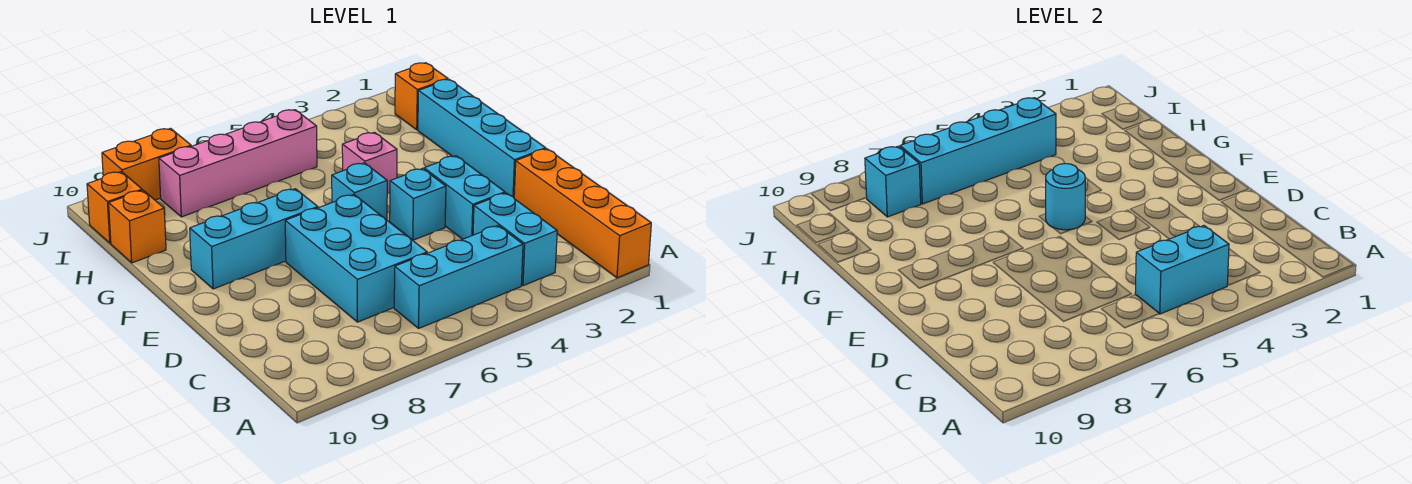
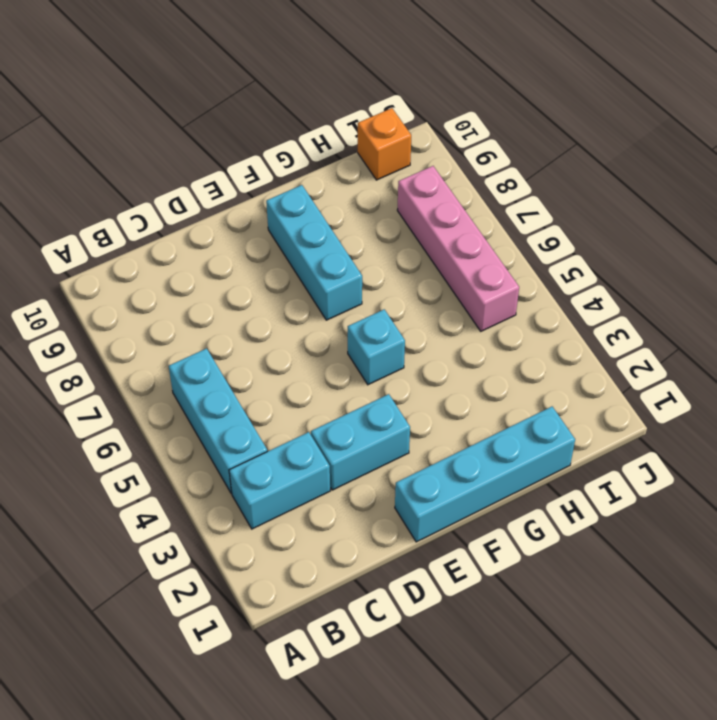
none -> orange brick A1:D1 level 1
none -> cyan brick C6:E7 level 1
none -> cyan brick E4 level 1

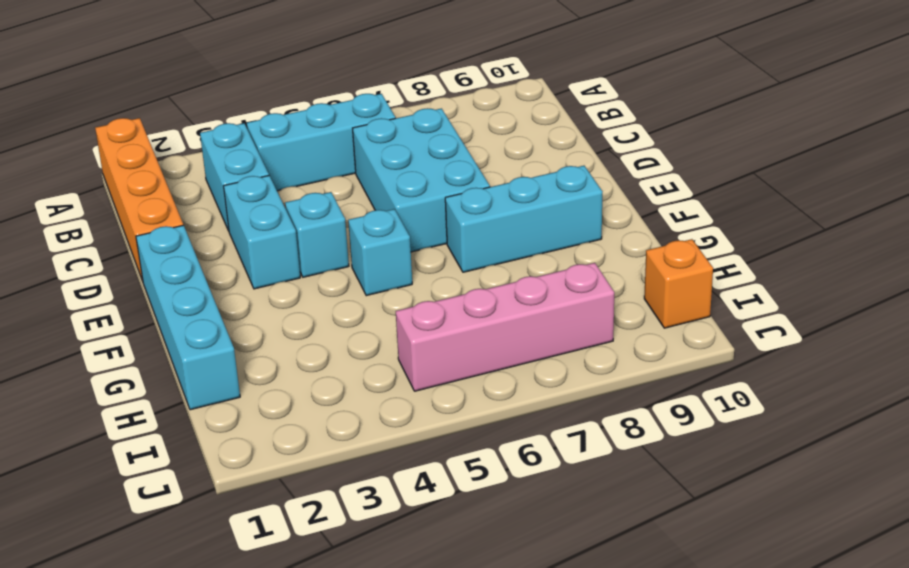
none -> pink brick G4 level 1
none -> orange brick H10 level 1
none -> orange brick I1 level 1

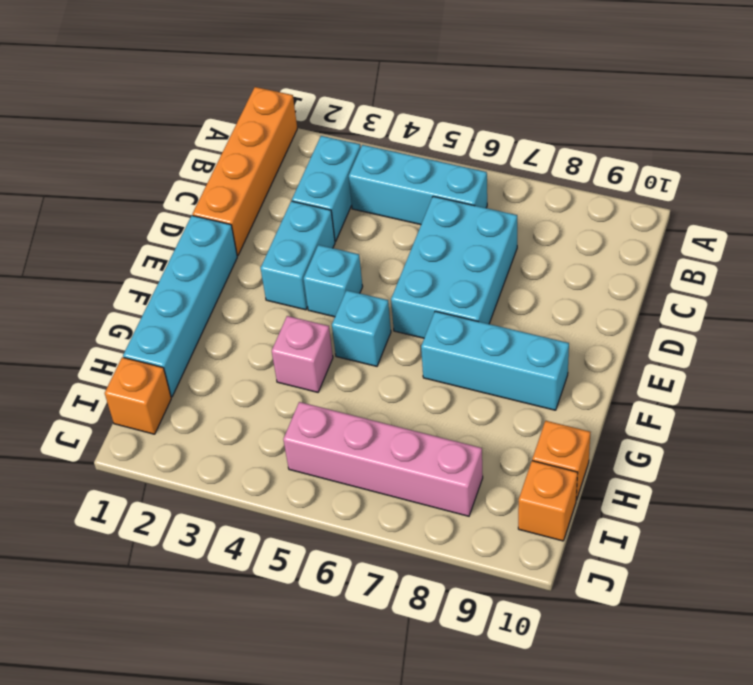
none -> orange brick J8:J9 level 1
none -> cyan brick B4:B5 level 2
none -> cyan round brick F5 level 2

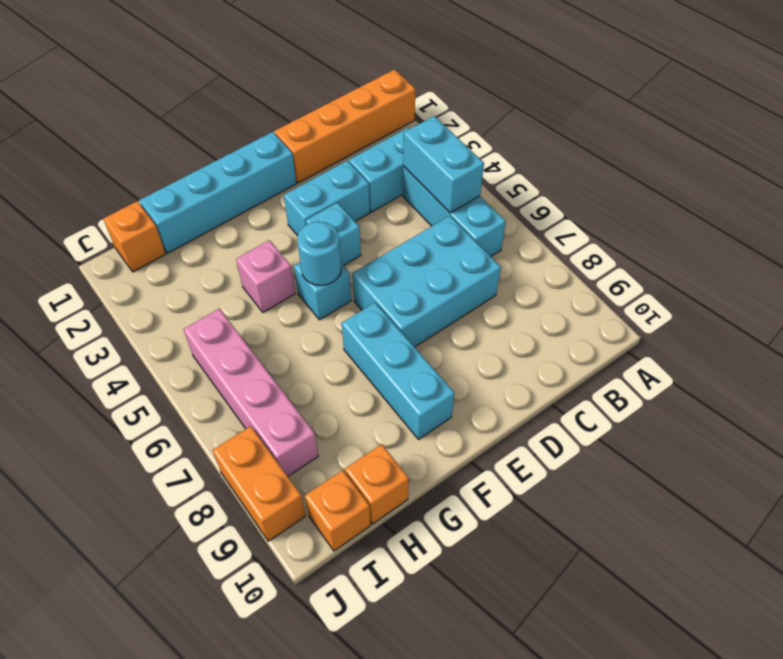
none -> cyan brick I4:I7 level 2
none -> cyan brick I8 level 2

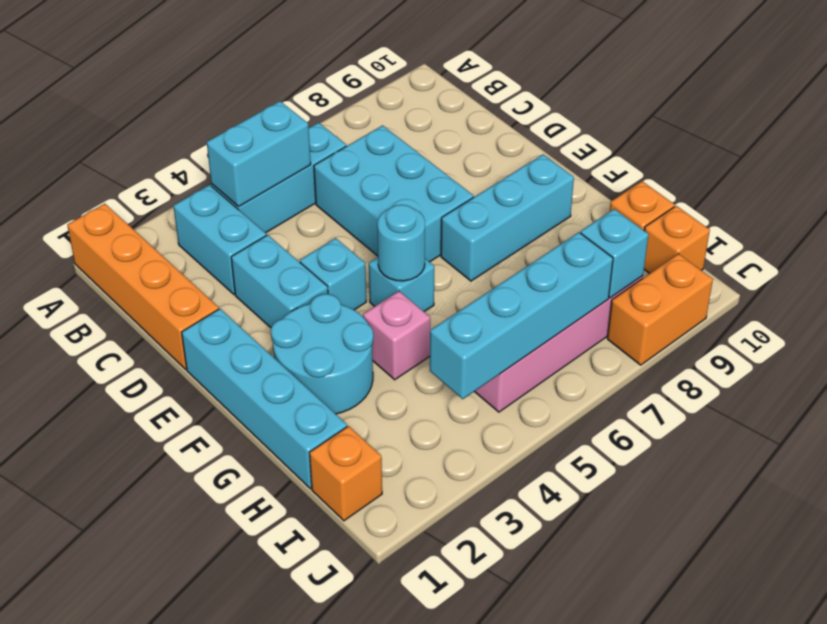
cyan round brick F2:G3 level 1 -> none

